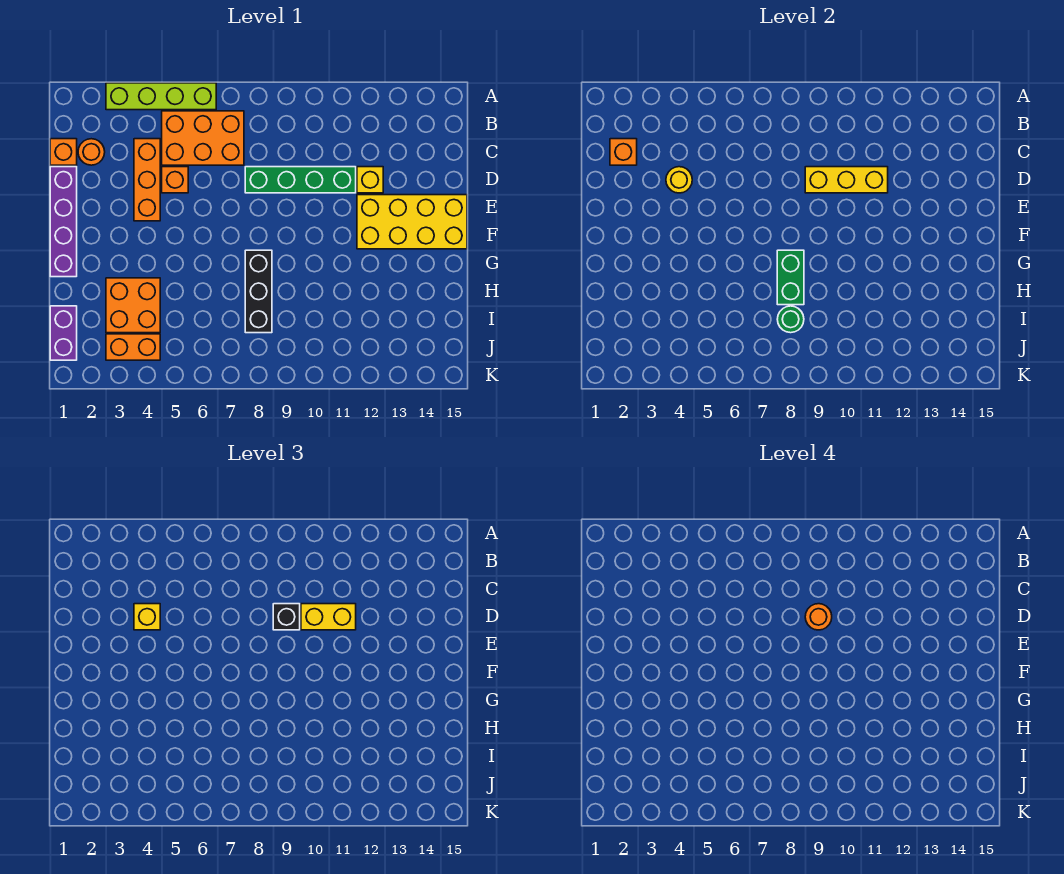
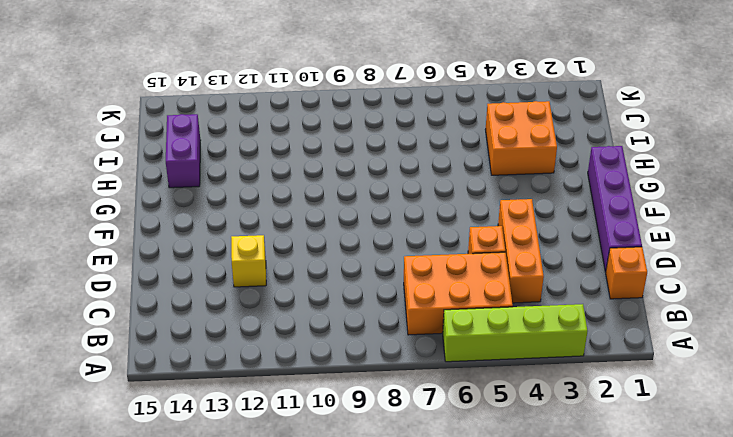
purple brick H14:I14 level 1 -> purple brick I1:J1 level 1
none -> orange round brick C2 level 1
none -> green brick D8:D11 level 1
none -> yellow brick E12:F15 level 1

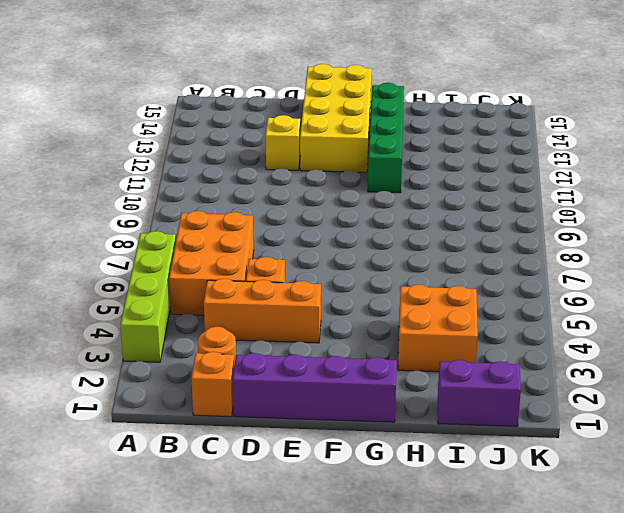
green brick G11:G14 level 1 -> green brick D8:D11 level 1
none -> black brick G8:I8 level 1
none -> orange brick J3:J4 level 1
none -> orange brick C2 level 2

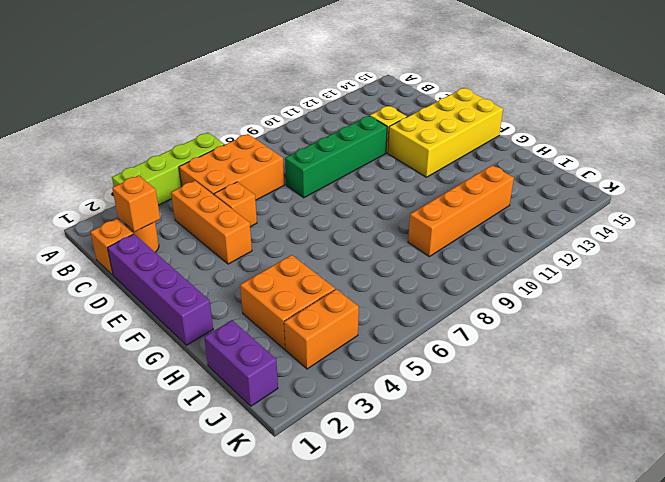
orange brick I9:I12 level 1 -> none
none -> black brick G8:I8 level 1
none -> yellow round brick D4 level 2
none -> yellow brick D9:D11 level 2

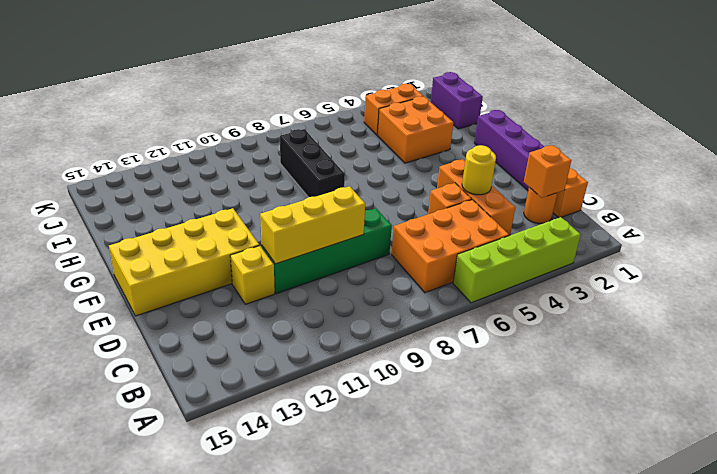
none -> green brick G8:H8 level 2
none -> green round brick I8 level 2
none -> yellow brick D4 level 3

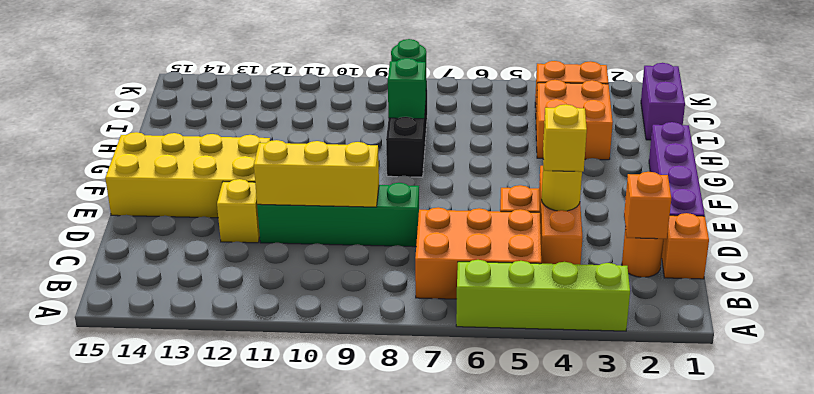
green brick H8 level 2 -> green brick G8:H8 level 2
none -> black brick D9 level 3
none -> yellow brick D10:D11 level 3
none -> orange round brick D9 level 4

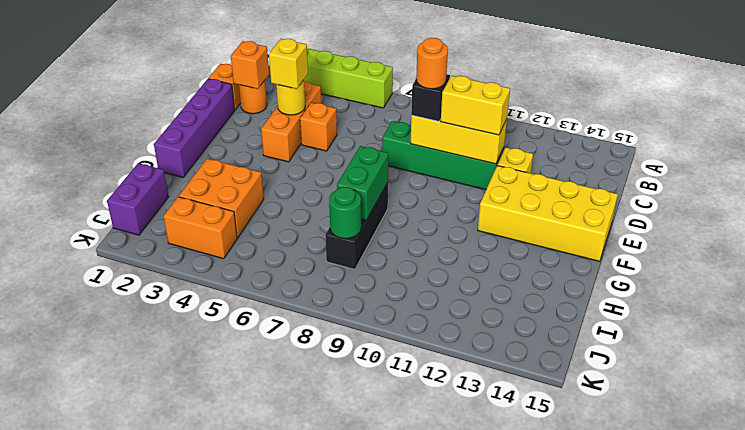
none -> orange brick B5:C7 level 1

